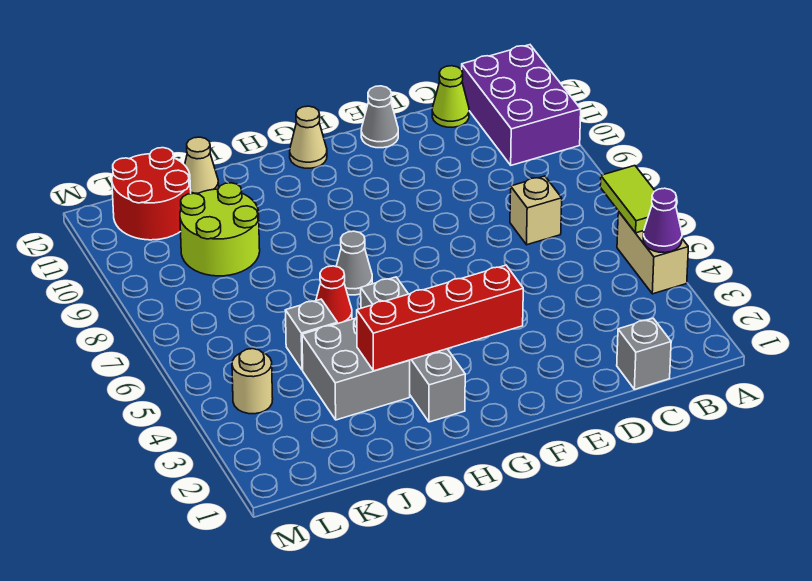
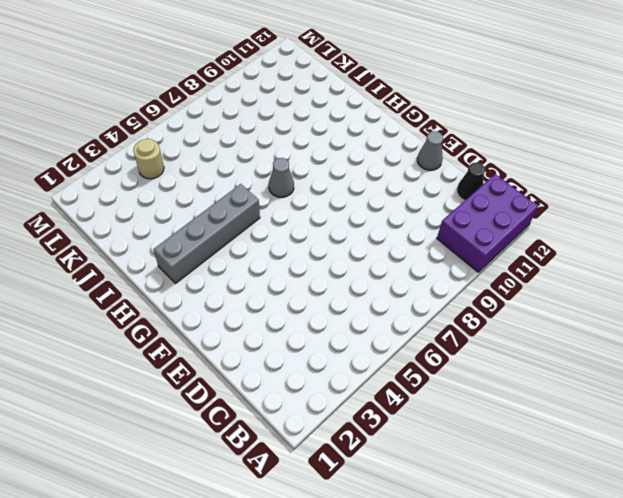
black cone C12 level 1 -> lime cone C12 level 1
none -> tan brick A4:A5 level 1
none -> grey brick C1 level 1
none -> tan brick C7 level 1

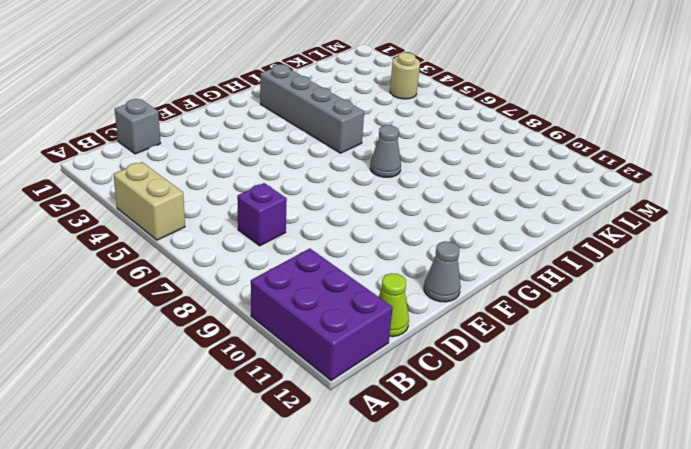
purple brick C7 level 1 -> tan brick C7 level 1
none -> tan cone G12 level 1
none -> grey brick I3:J4 level 1
none -> red cone I6 level 1

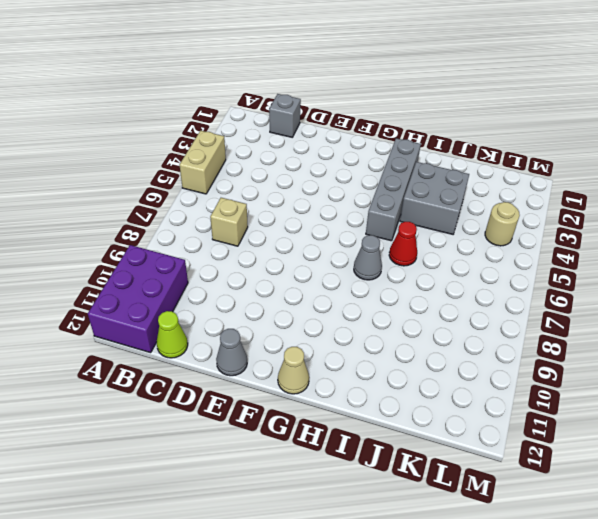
none -> grey brick J5 level 1
none -> lime round brick J9:K10 level 1
none -> tan cone J12 level 1

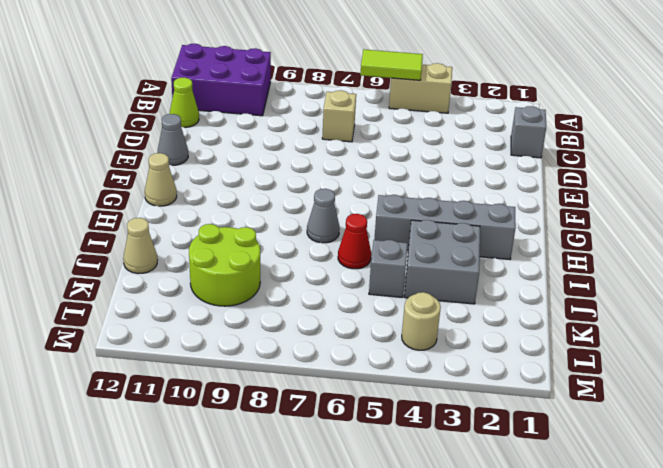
none -> red round brick K11:L12 level 1
none -> purple cone A4 level 2
none -> red brick F3:I3 level 2

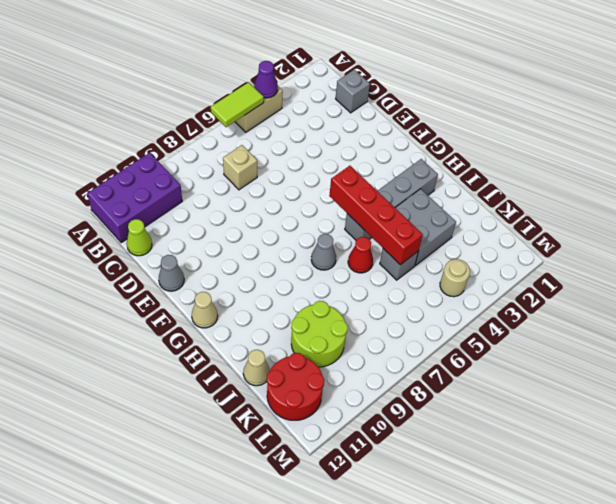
red brick G5:J5 level 2 -> red brick F3:I3 level 2

